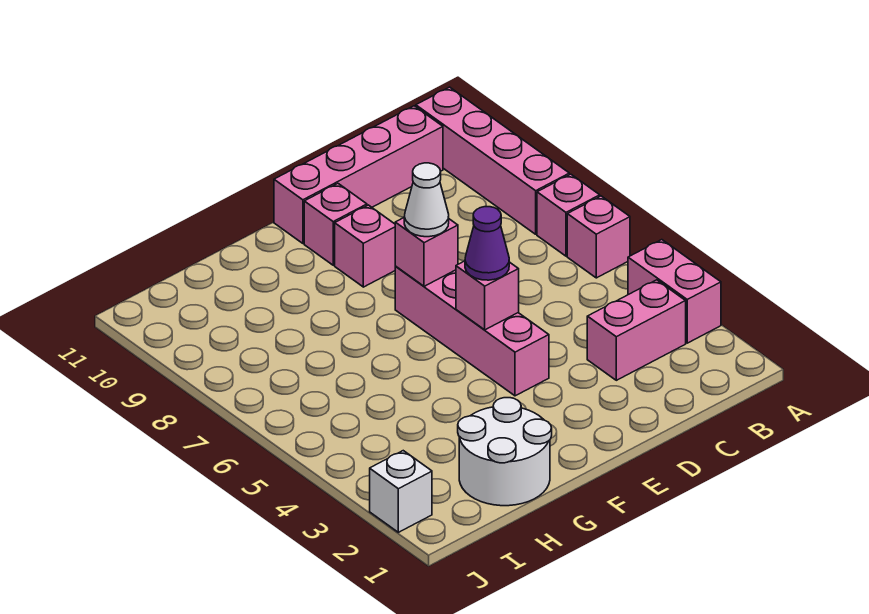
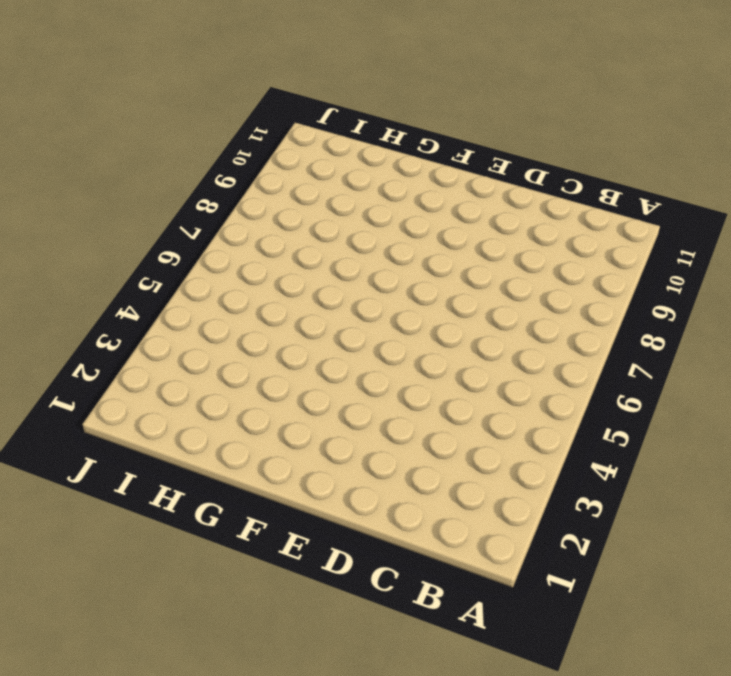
none -> pink brick A3:A4 level 1
none -> pink brick A6 level 1
none -> pink brick A7 level 1

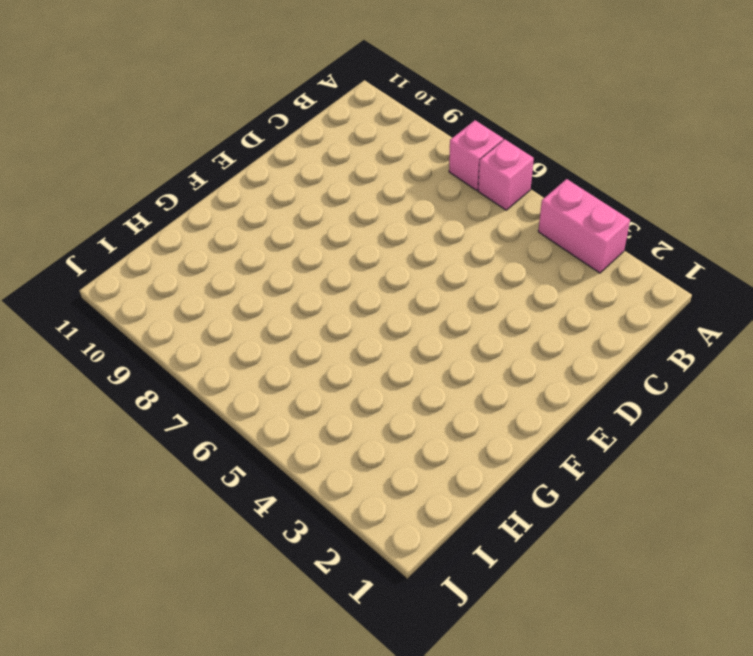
none -> pink brick A8:A11 level 1
none -> pink brick B3:C3 level 1
none -> pink brick B11:E11 level 1

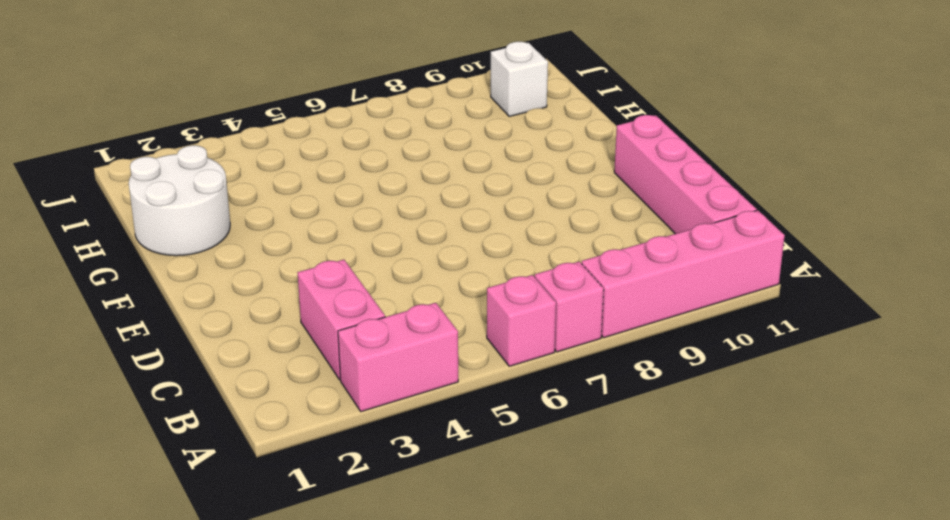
white brick I10 level 1 -> white brick J2 level 1
none -> pink brick E4:E7 level 1
none -> pink brick E9 level 1
none -> pink brick E10 level 1

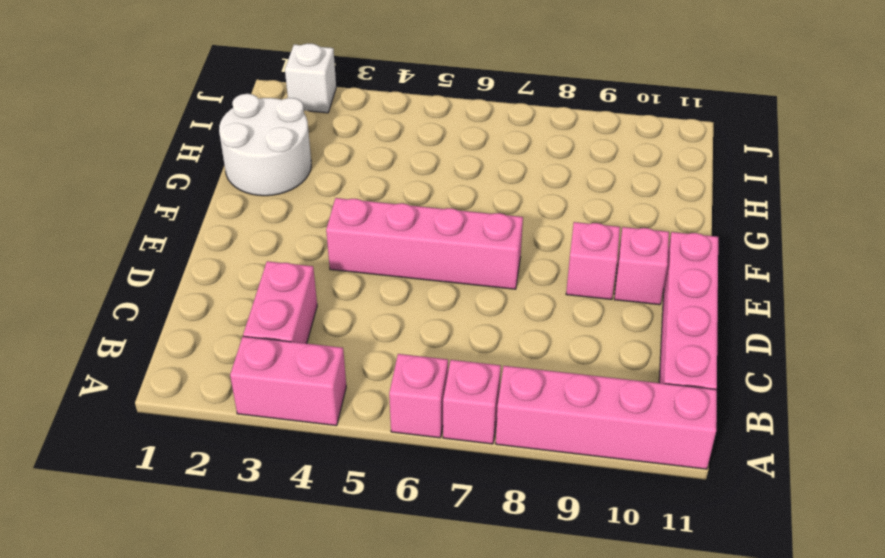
none -> pink brick E5 level 2
none -> pink brick E7 level 2
none -> purple cone E5 level 3

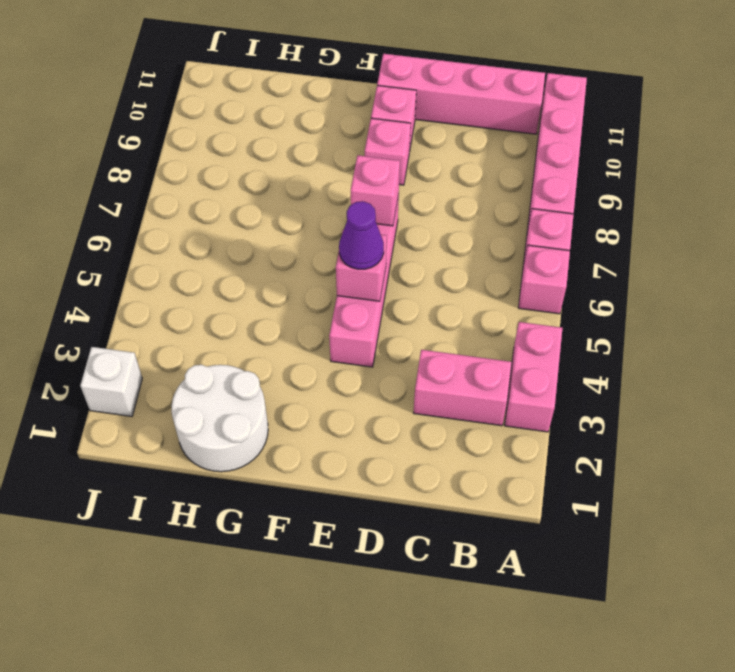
none -> white cone E7 level 3

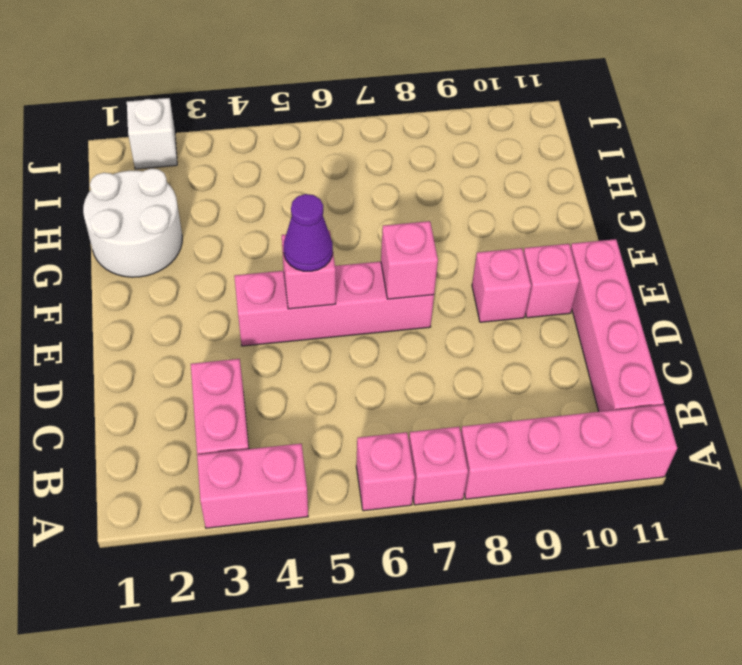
none -> white cone E7 level 3

